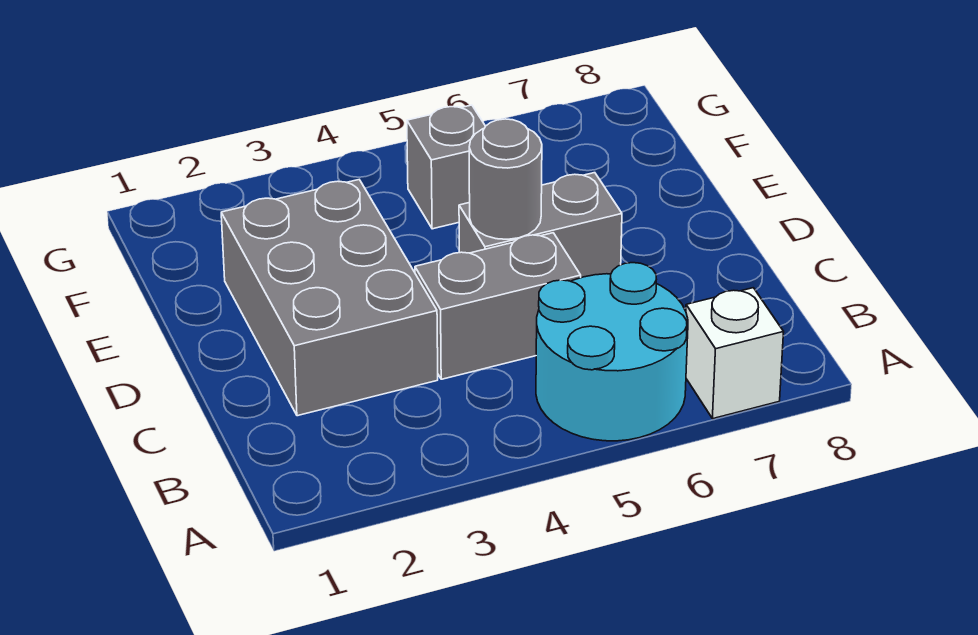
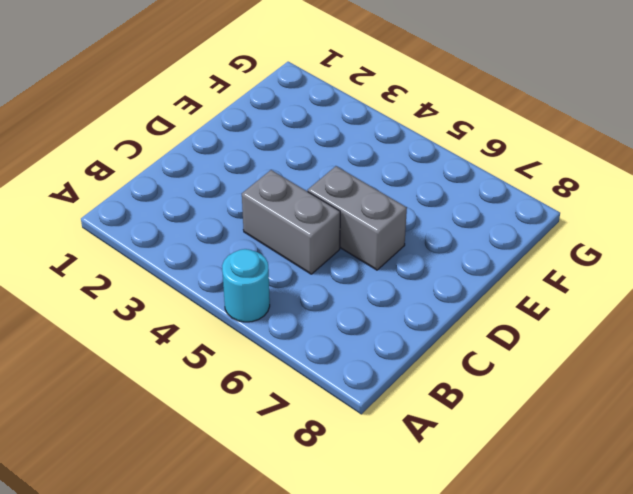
cyan round brick A5 level 1 -> cyan round brick A5:B6 level 1
none -> white brick A7 level 1
none -> grey brick C2:E3 level 1

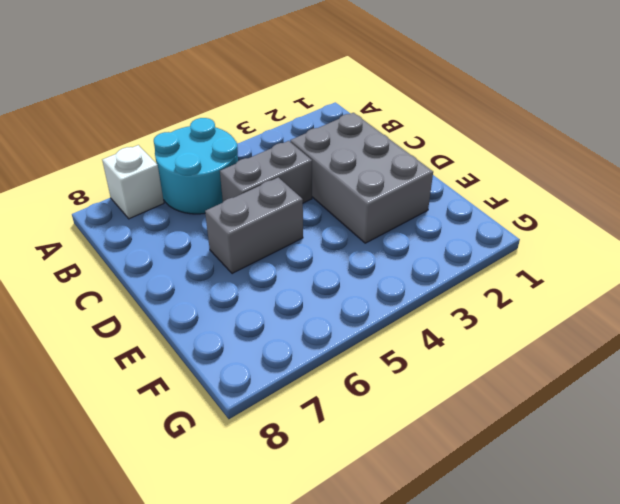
none -> grey brick F5 level 1
none -> grey round brick D5 level 2

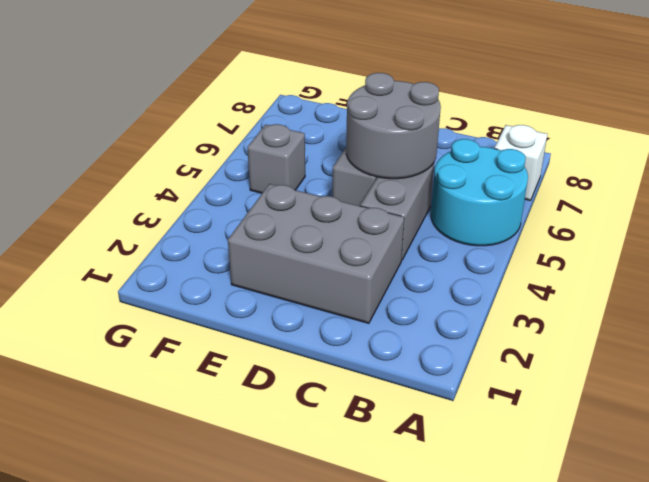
grey round brick C5:D6 level 2 -> grey round brick D5 level 2

